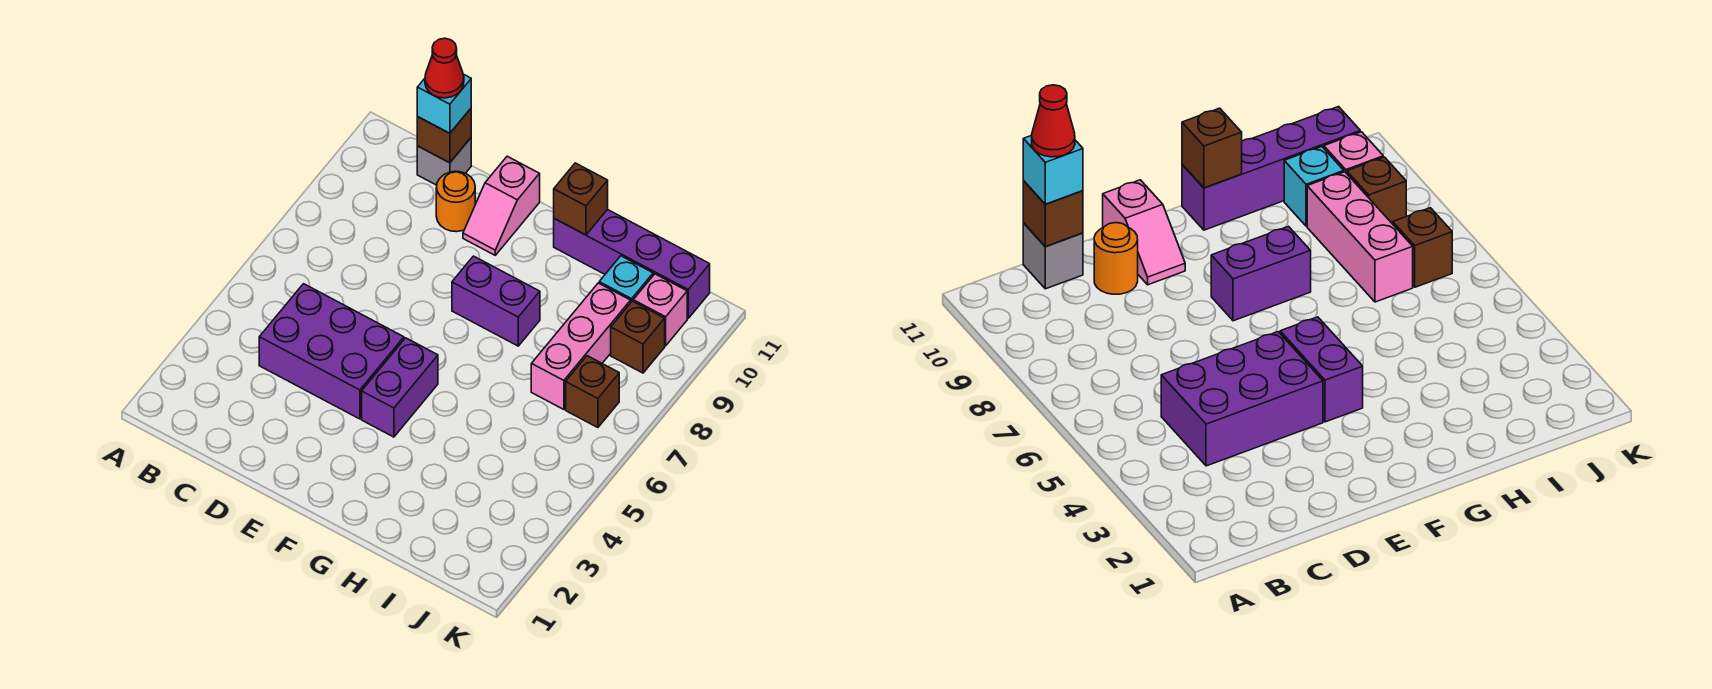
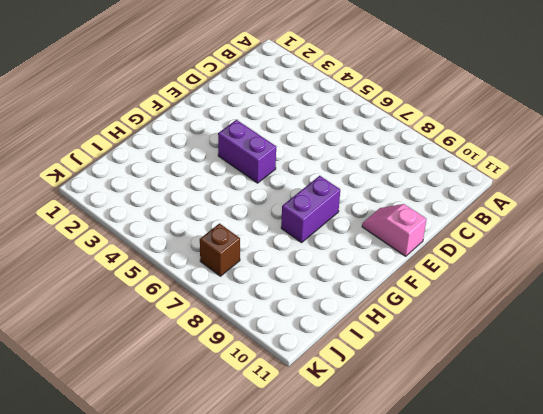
none -> purple brick C4:E5 level 1
none -> grey brick C11 level 1
none -> orange round brick D10 level 1

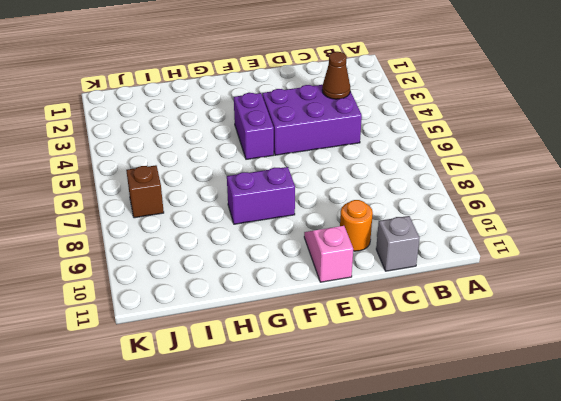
brown cone C4 level 2 -> none
none -> purple brick G11:J11 level 1
none -> pink brick I7:I9 level 1
none -> cyan brick I10 level 1

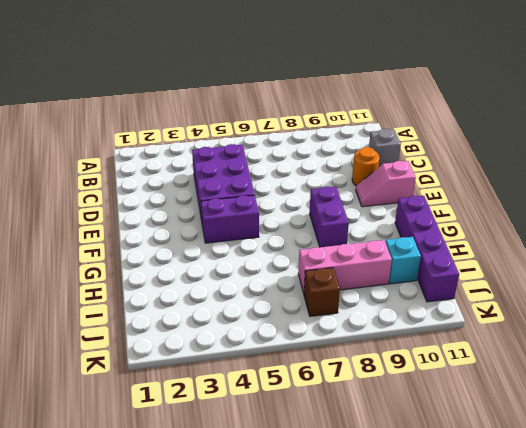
none -> brown brick J9 level 1
none -> pink brick J10 level 1
none -> brown brick C11 level 2

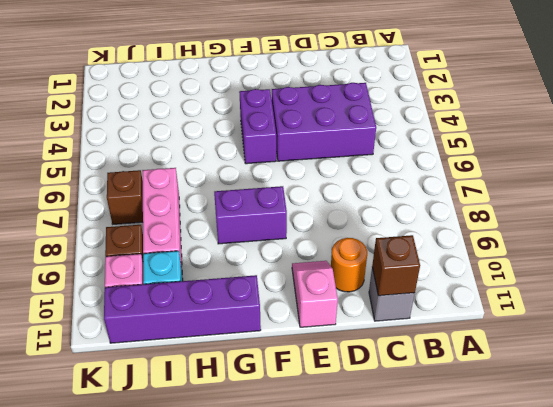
none -> brown brick G11 level 2
none -> cyan brick C11 level 3
none -> red cone C11 level 4

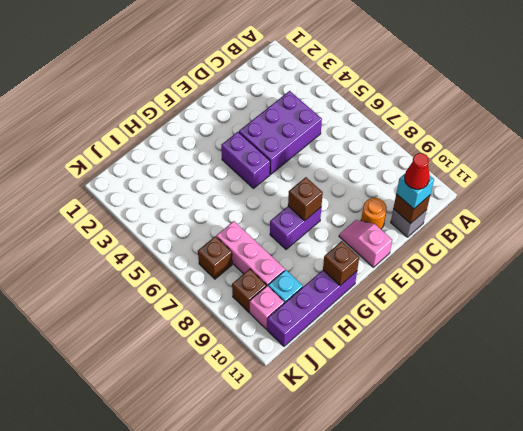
brown brick F8 level 2 -> none

